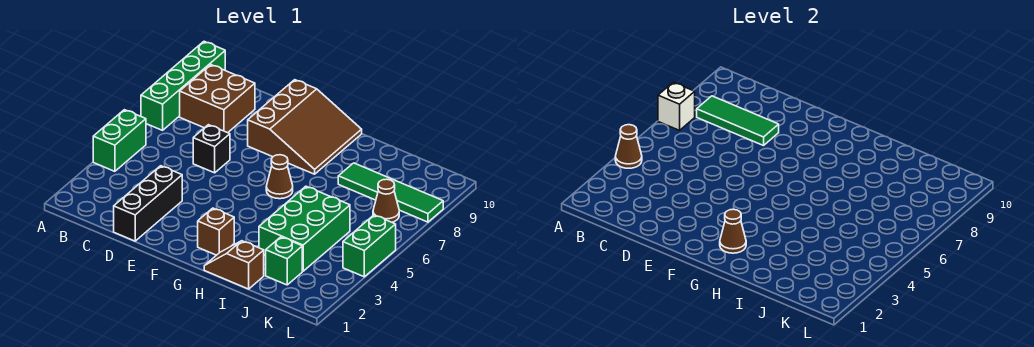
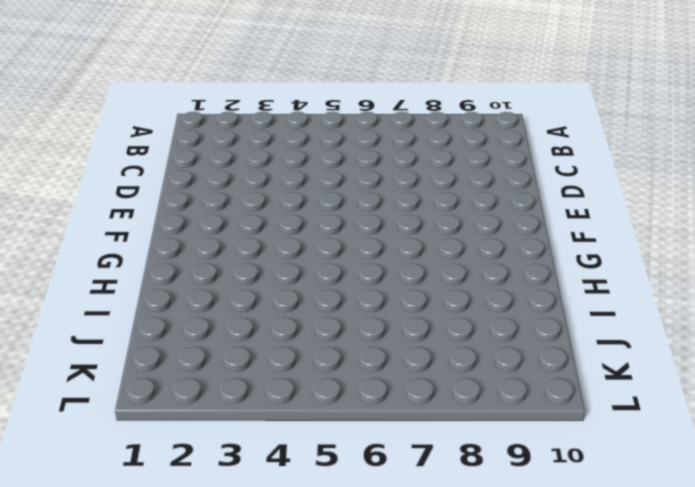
none -> green brick A4:A5 level 1
none -> green brick A7:A10 level 1
none -> brown brick B8:C9 level 1

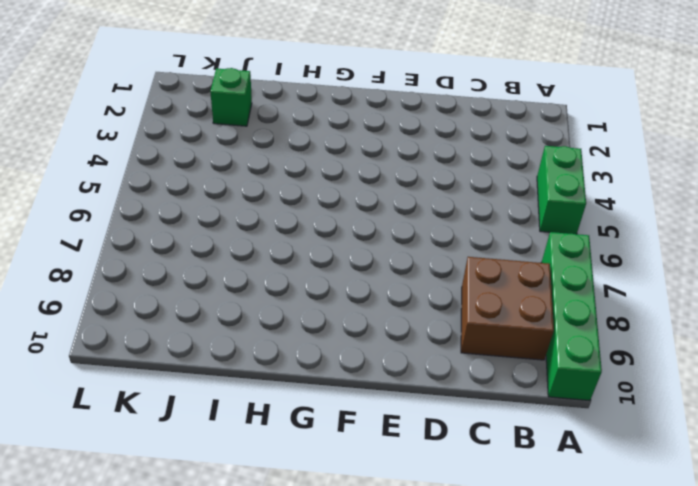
none -> black brick D1:D3 level 1
none -> black brick D6 level 1
none -> brown slope E8:G10 level 1 top E

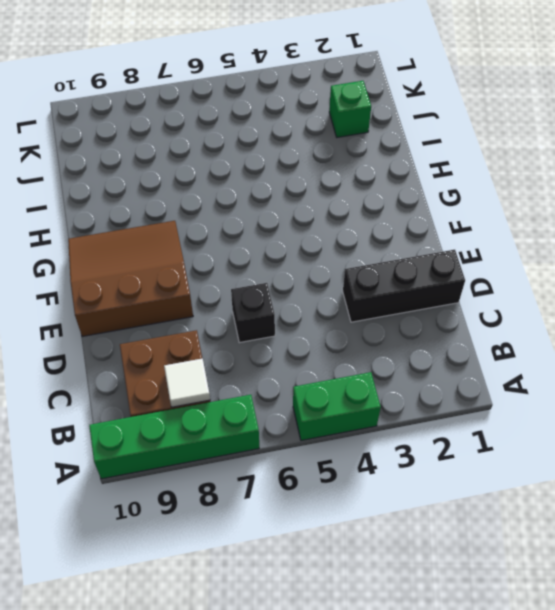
white tile B8 level 2 -> green tile B8:D8 level 2
none -> brown brick G2 level 1
none -> brown cone G6 level 1
none -> brown slope H1:I1 level 1 top I

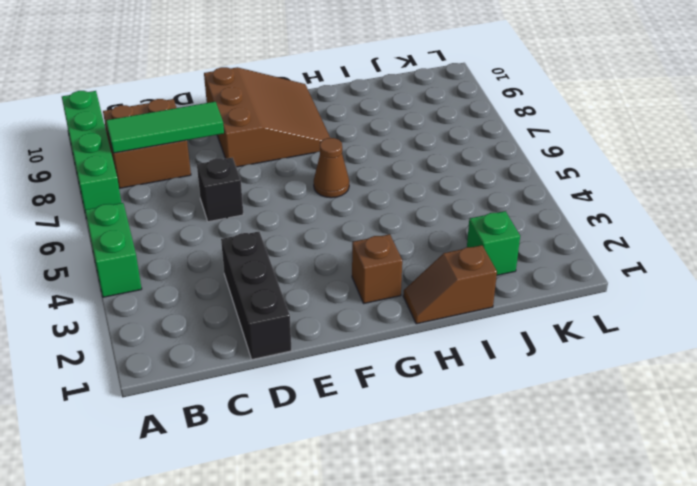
none -> green brick I3:J5 level 1
none -> green tile I8:L8 level 1
none -> brown cone K7 level 1

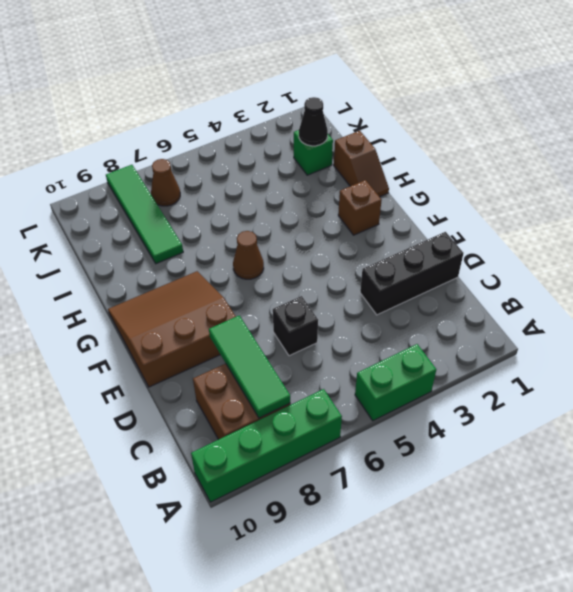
black cone J2 level 2 -> none
none -> green brick I3:J5 level 1
none -> green brick L4:L5 level 1
none -> brown cone A4 level 2

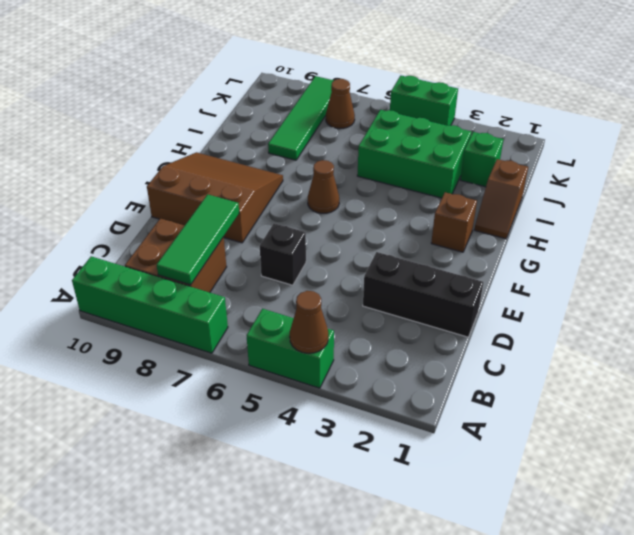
none -> white brick A7 level 2
none -> brown cone G2 level 2

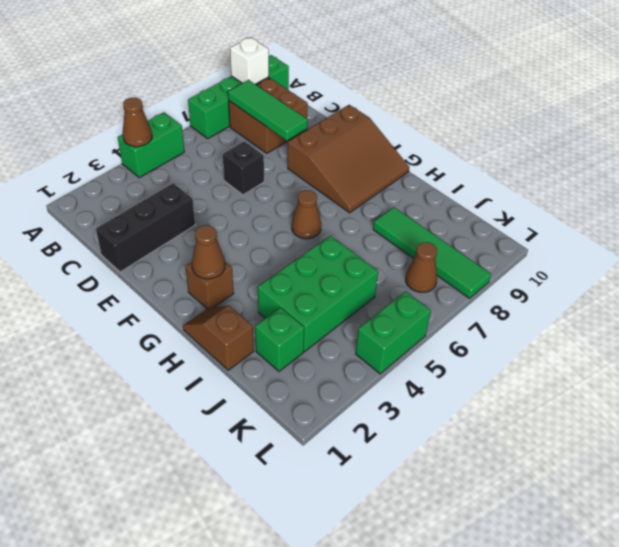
white brick A9 level 2 -> white brick A7 level 2

